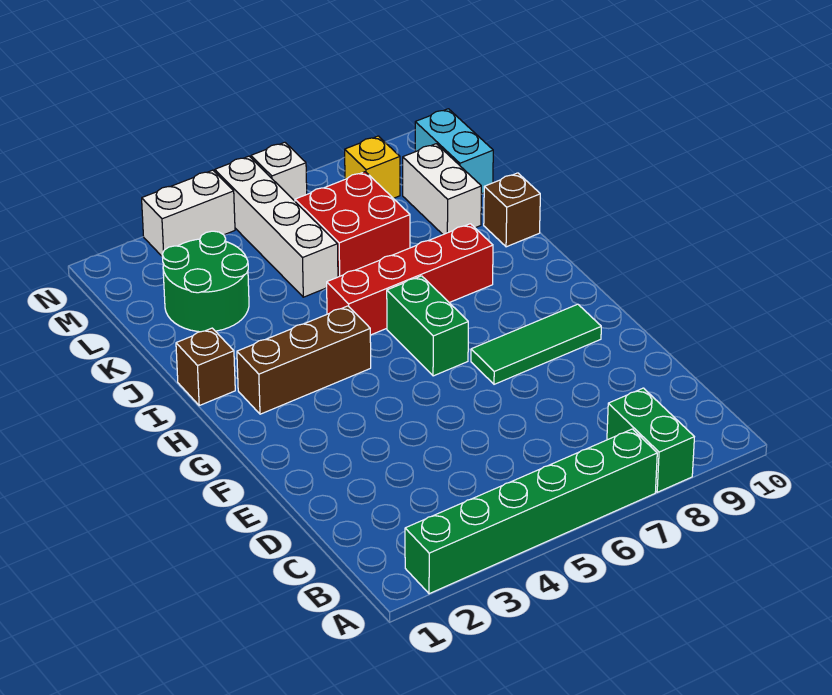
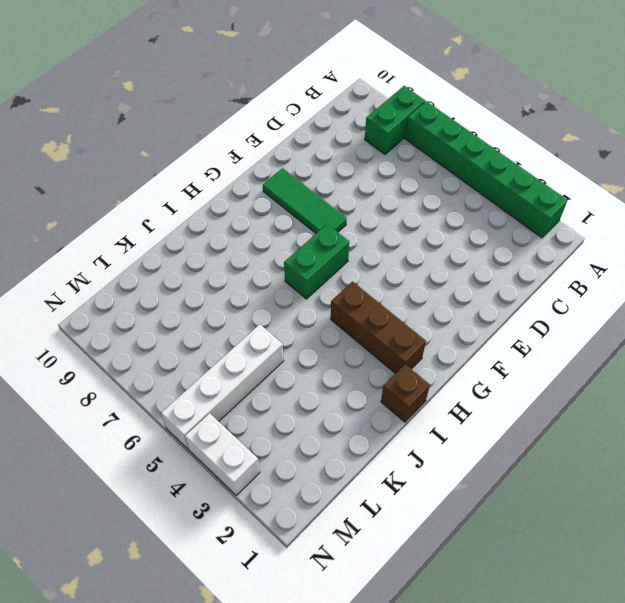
none -> red brick I5:I8 level 1
none -> brown brick J10 level 1
none -> green round brick K2:L3 level 1

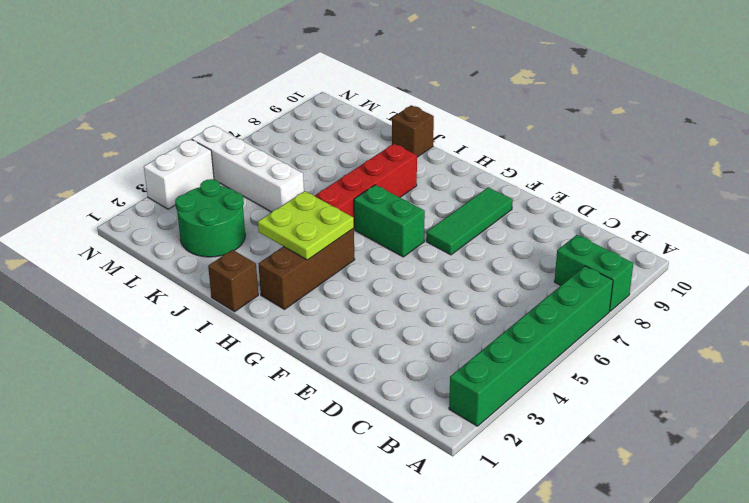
lime plate H3:I4 level 2 -> none
none -> red brick K6:L7 level 1
none -> white brick K9:L9 level 1
none -> cyan brick L10:M10 level 1

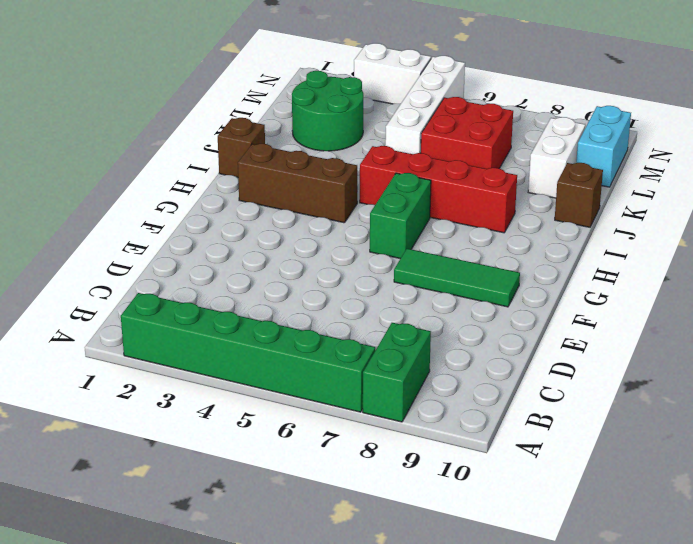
none -> yellow brick M8 level 1
none -> white brick N6 level 1

